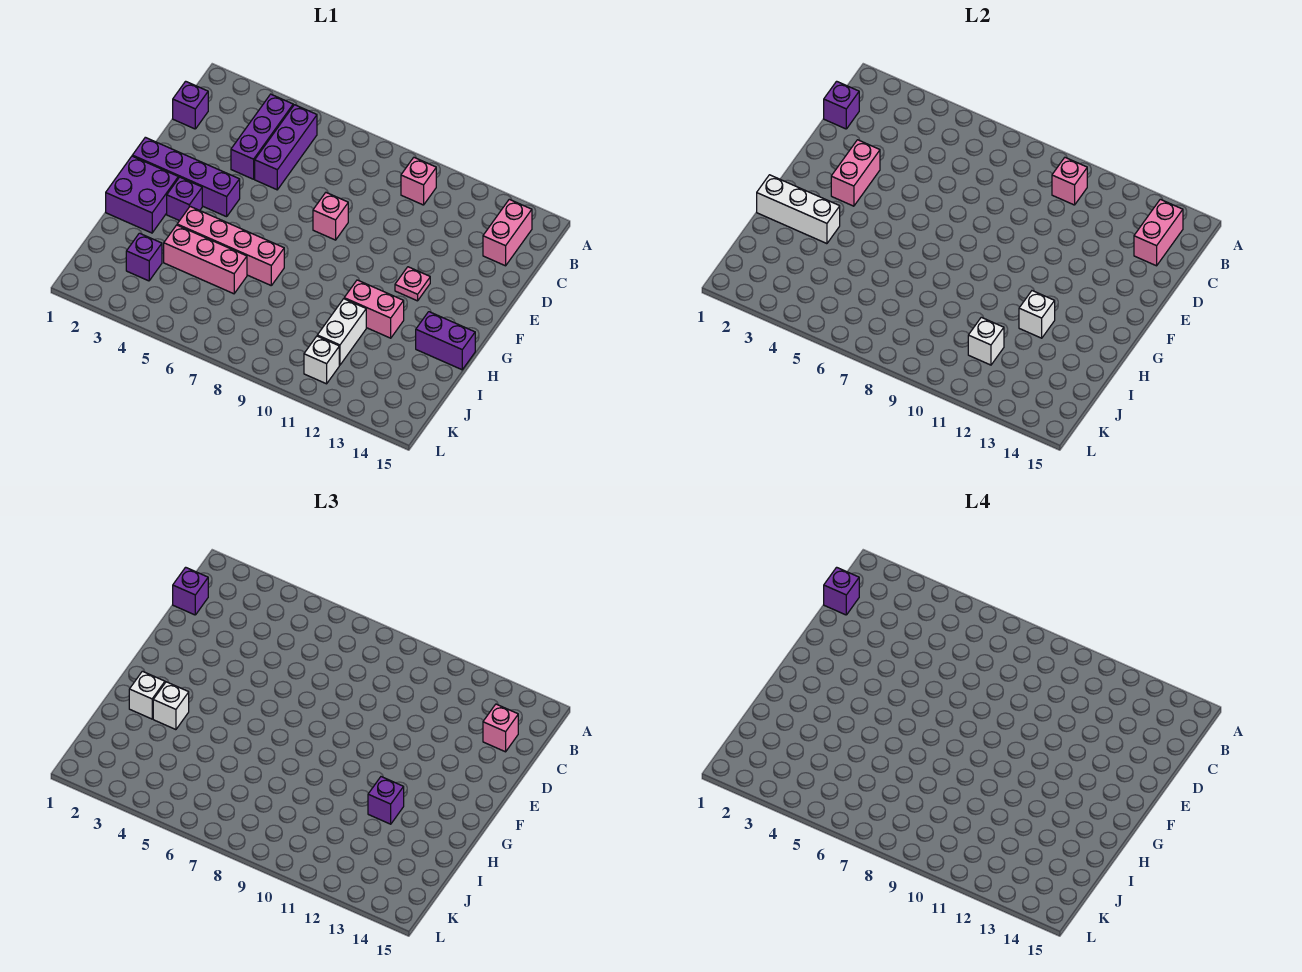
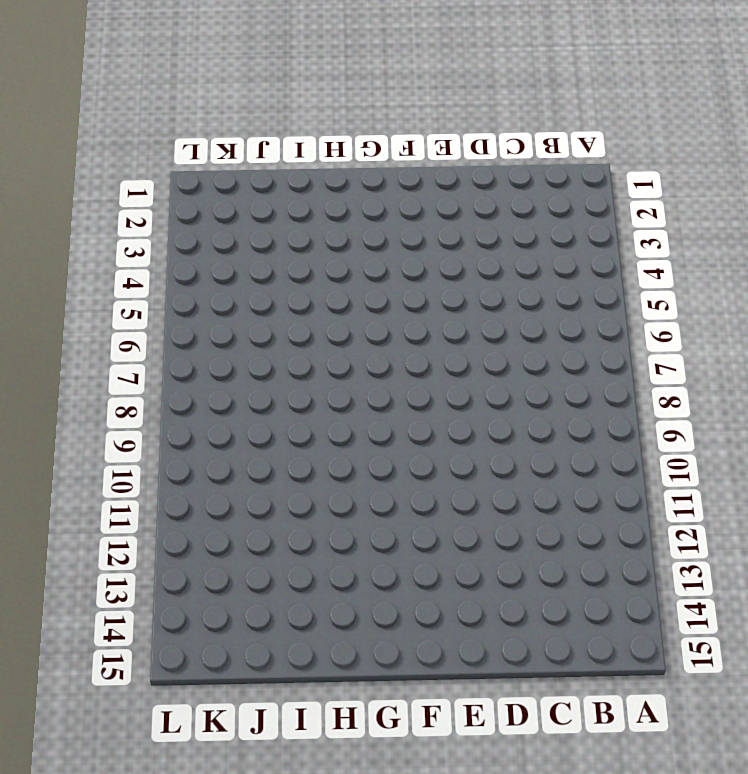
none -> purple brick B4:D4 level 1
none -> purple brick B5:D5 level 1
none -> pink brick B10 level 1
none -> pink brick B14:C14 level 1

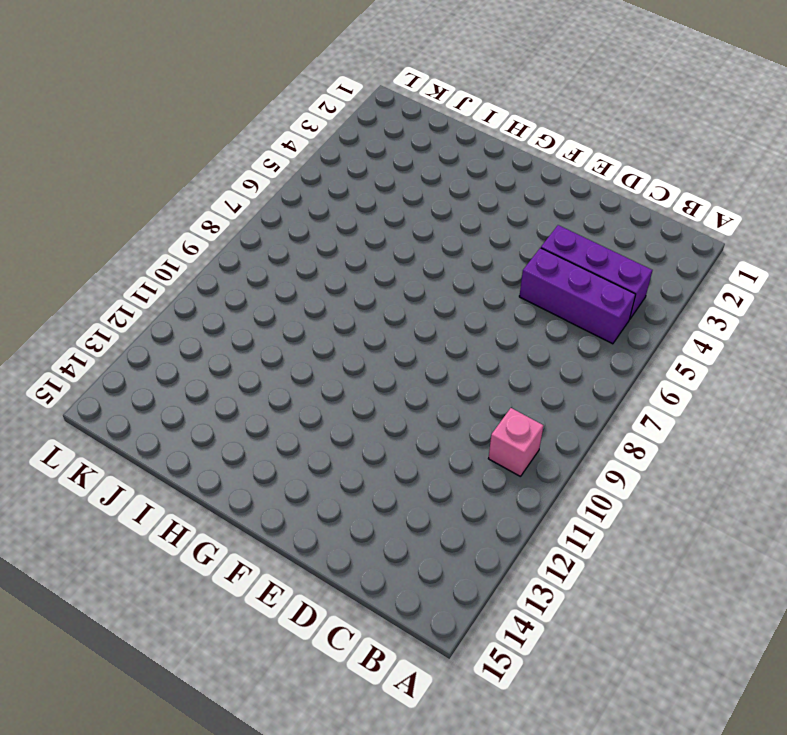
none -> pink brick B14:C14 level 1
none -> purple brick C1 level 1
none -> pink brick E8 level 1
none -> purple brick F1:F4 level 1

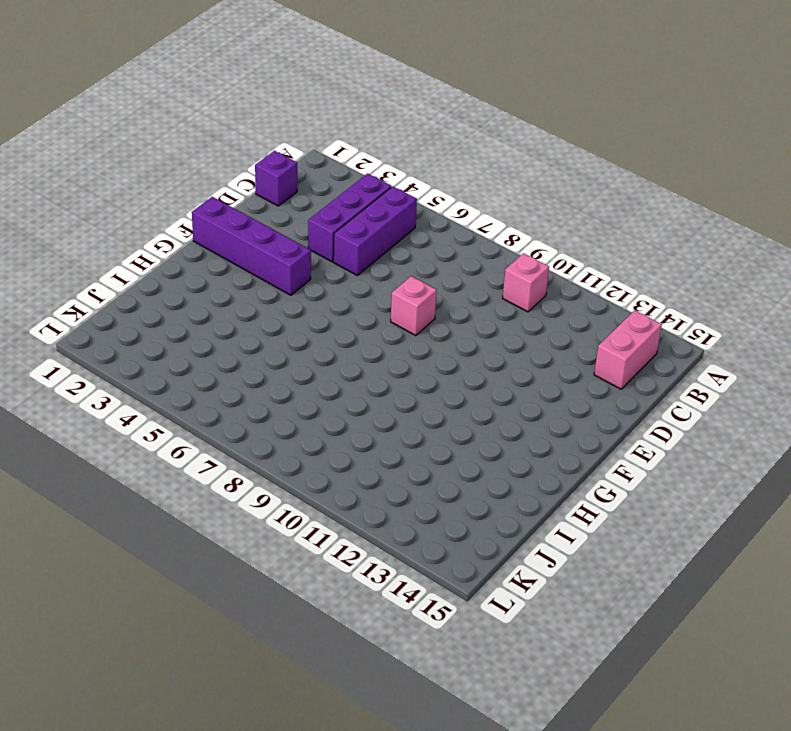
none -> pink plate F12 level 1
none -> purple brick G1:H2 level 1
none -> purple brick G3 level 1
none -> pink brick H4:H7 level 1

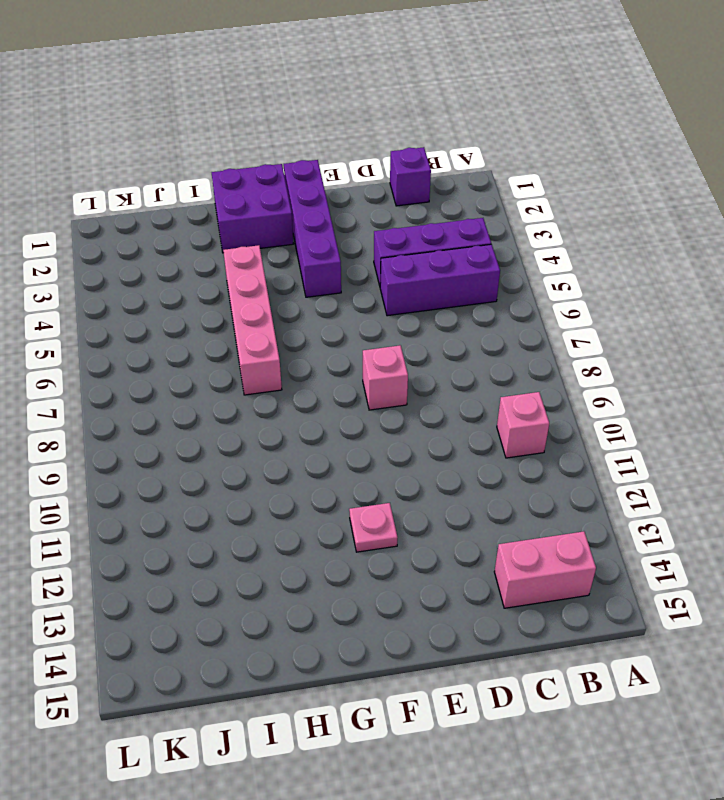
none -> purple brick G3 level 1
none -> pink brick H11:H12 level 1
none -> purple brick H14:H15 level 1
none -> pink brick I4:I6 level 1

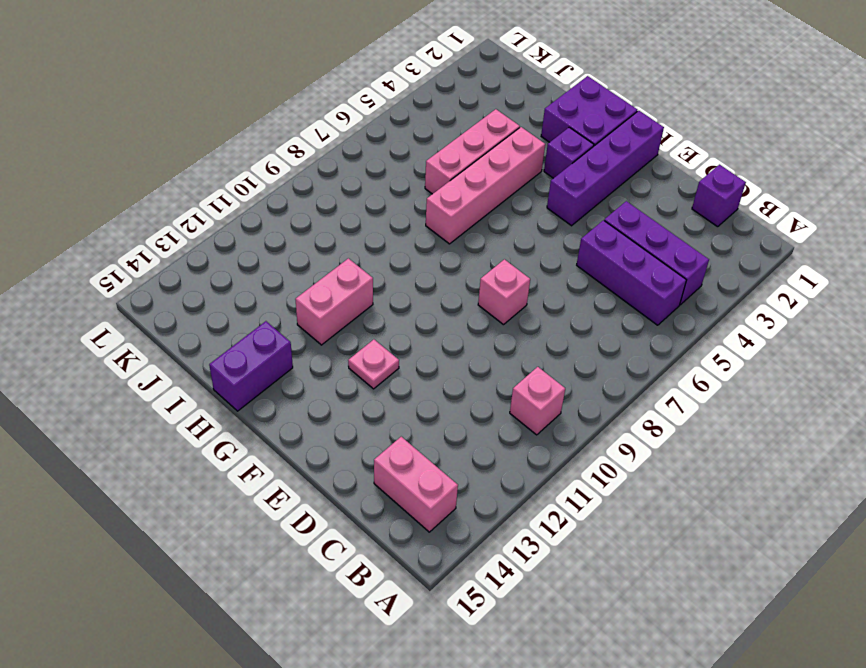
none -> white brick I11:J11 level 1
none -> purple brick J3 level 1
none -> white brick K11 level 1
none -> pink brick B10 level 2

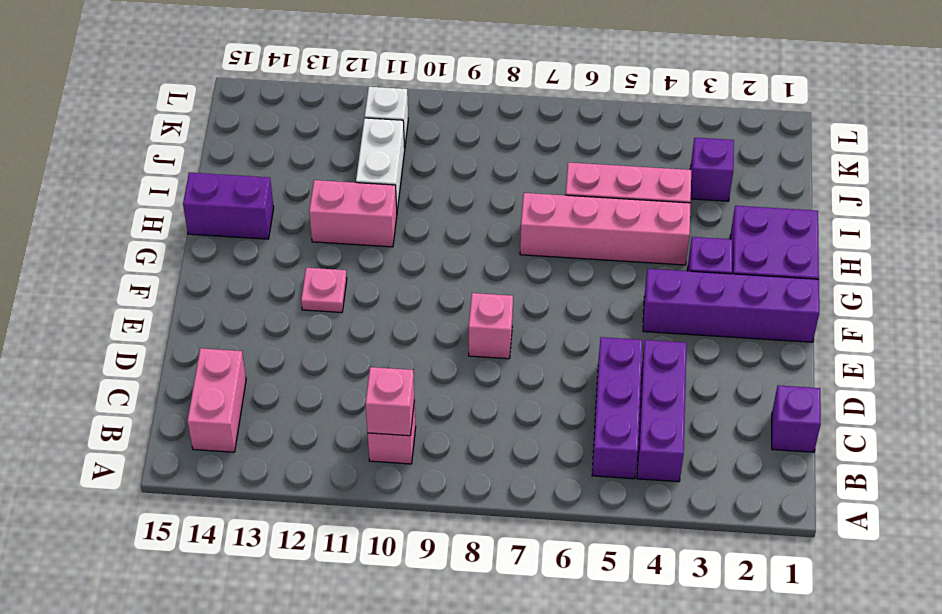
none -> pink brick B14:C14 level 2
none -> purple brick C1 level 2
none -> pink brick E3:F3 level 2
none -> white brick H1:H3 level 2

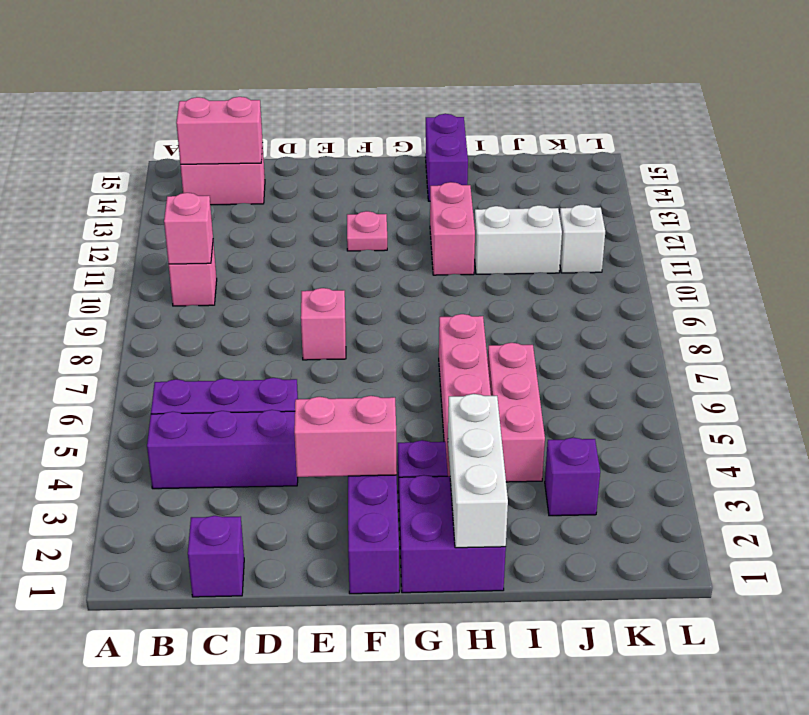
none -> purple brick C1 level 2
none -> white brick H12 level 2
none -> white brick J11 level 2
none -> purple brick C1 level 3

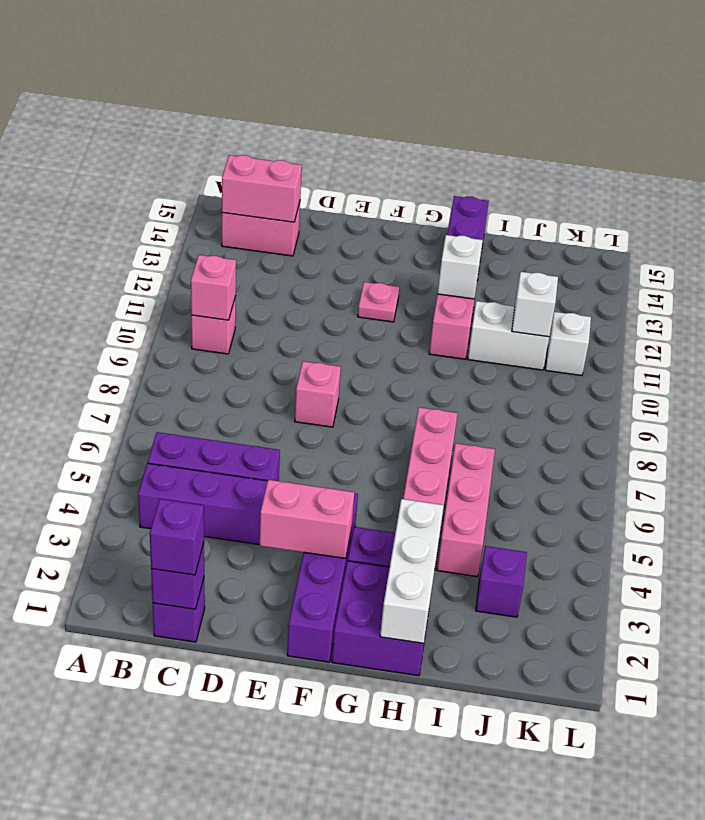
none -> pink brick C14 level 3
none -> white brick H2 level 3
none -> white brick H3 level 3
none -> purple brick H12 level 3

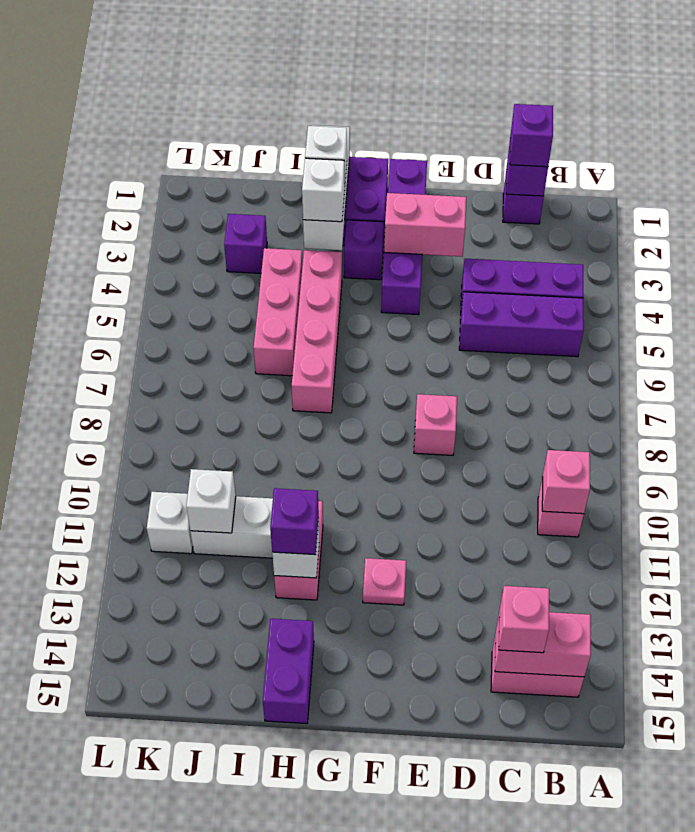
none -> purple brick C1 level 4

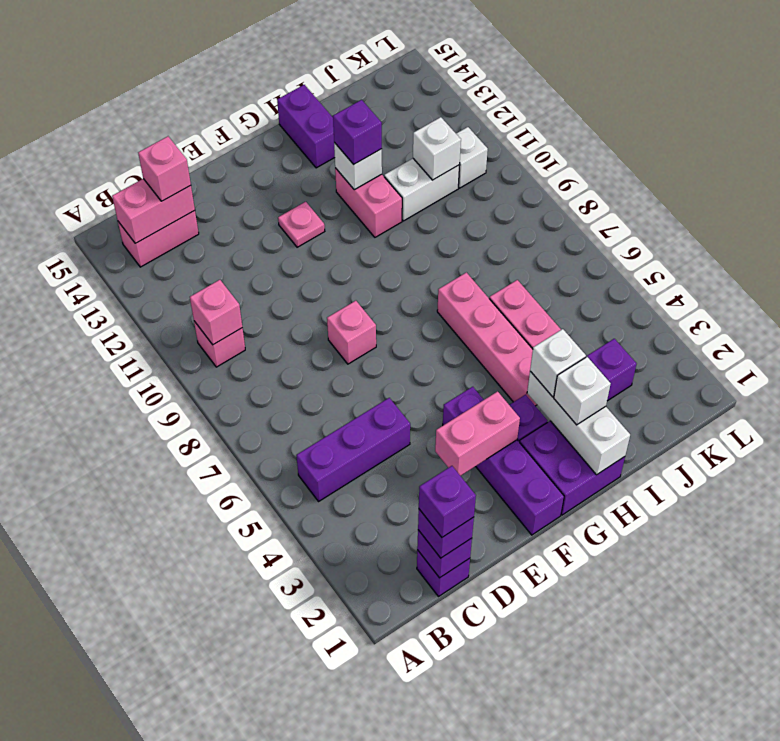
none -> purple brick B4:D4 level 1

